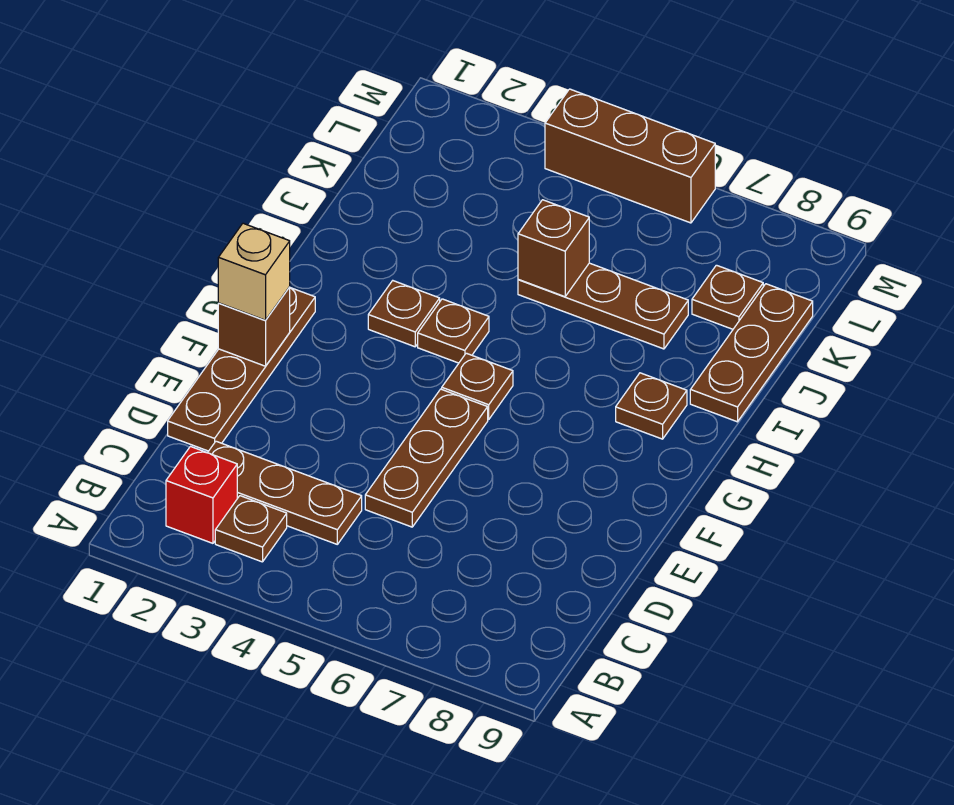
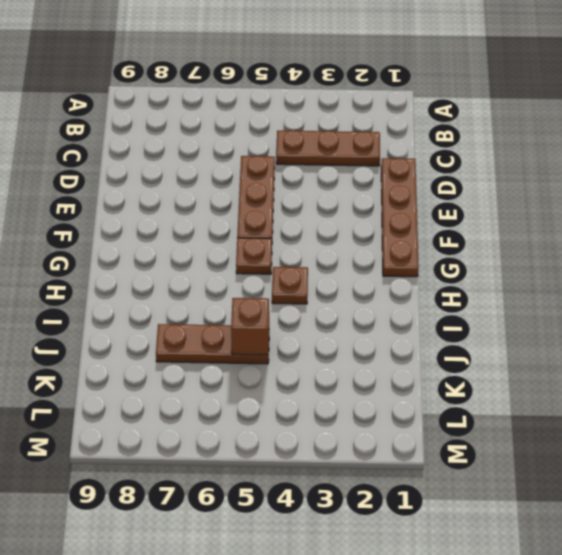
none -> red brick B2 level 1
none -> brown plate B3 level 1
none -> brown plate H3 level 1

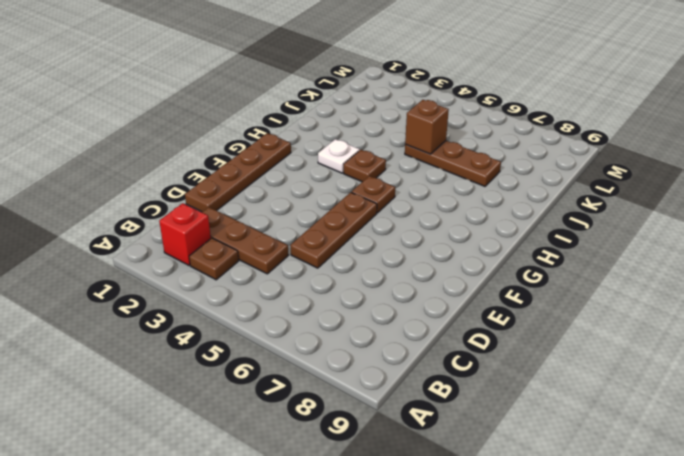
white plate H3 level 1 -> brown plate H3 level 1
none -> brown plate H8 level 1
none -> brown plate I9:K9 level 1
none -> brown plate K8 level 1

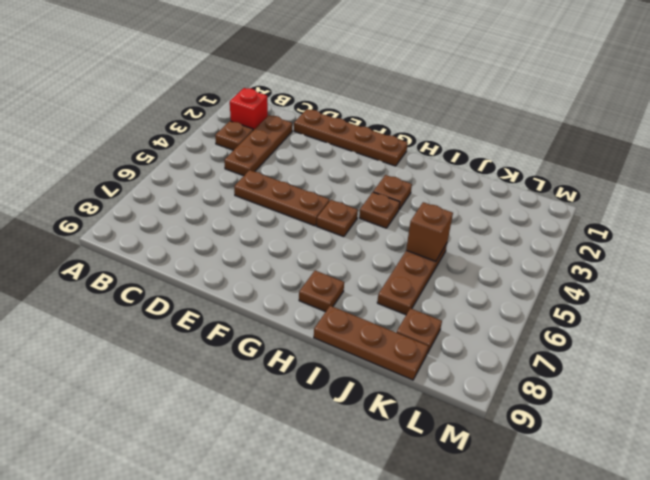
none -> brown brick M4:M6 level 1
none -> brown brick F1 level 2
none -> tan brick F1 level 3

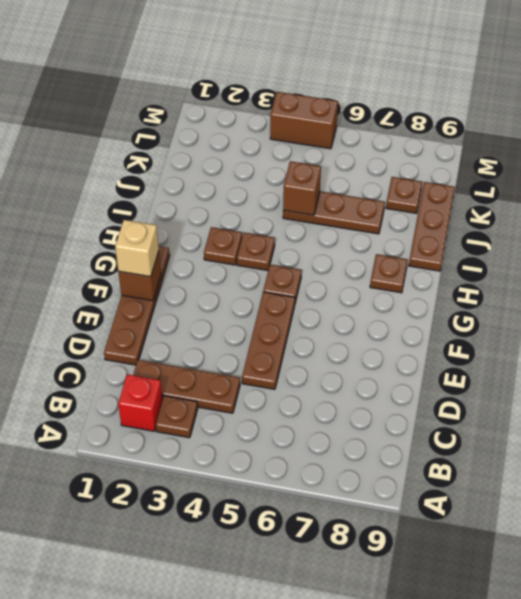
brown brick M4:M5 level 1 -> brown brick M4:M6 level 1

